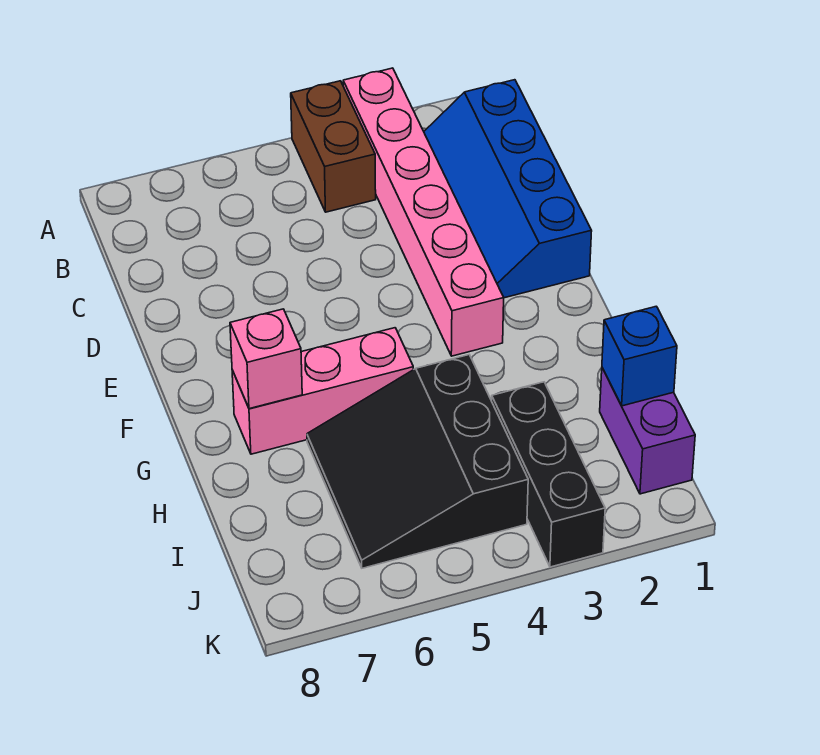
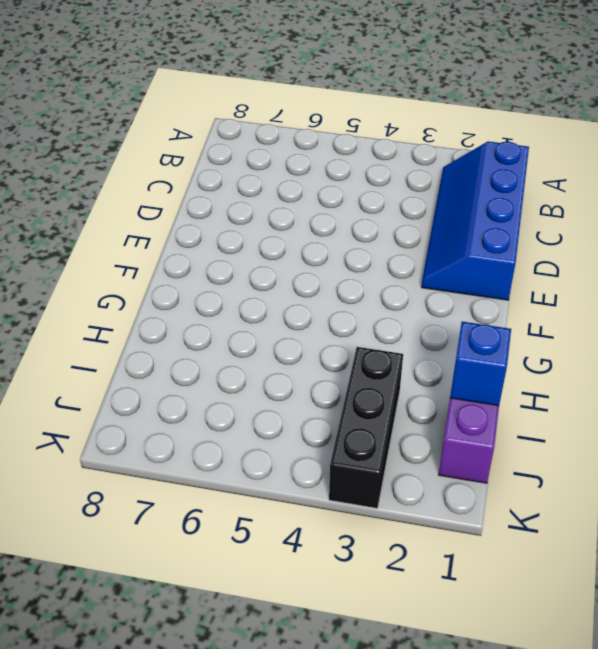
none -> pink brick A3:F3 level 1
none -> brown brick A4:B4 level 1

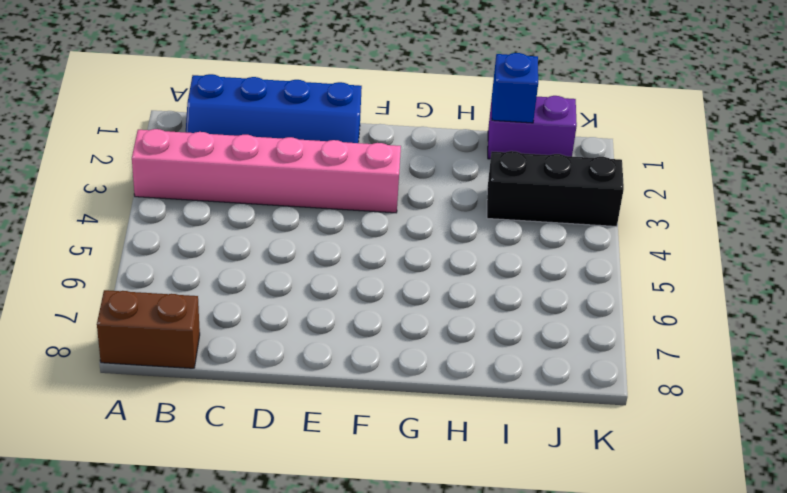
brown brick A8:B8 level 1 -> brown brick A4:B4 level 1
none -> pink brick G5:G7 level 1
none -> black slope H4:J6 level 1 top 4

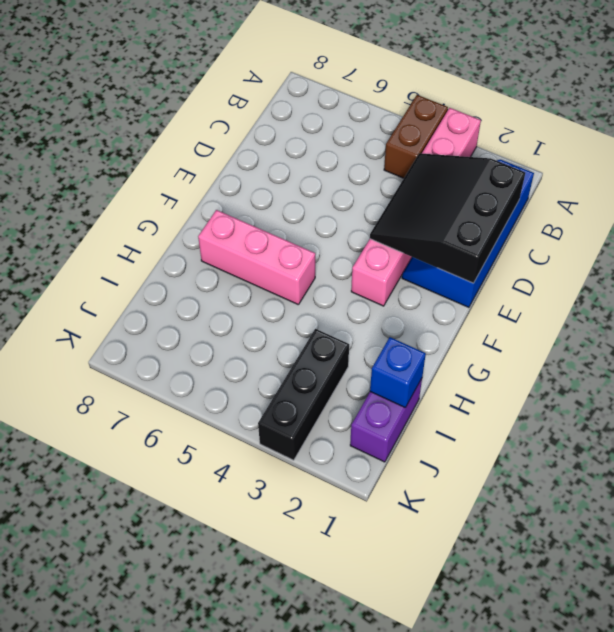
black slope C1:E3 level 2 top 1 -> black slope H4:J6 level 1 top 4
none -> pink brick G7 level 2

